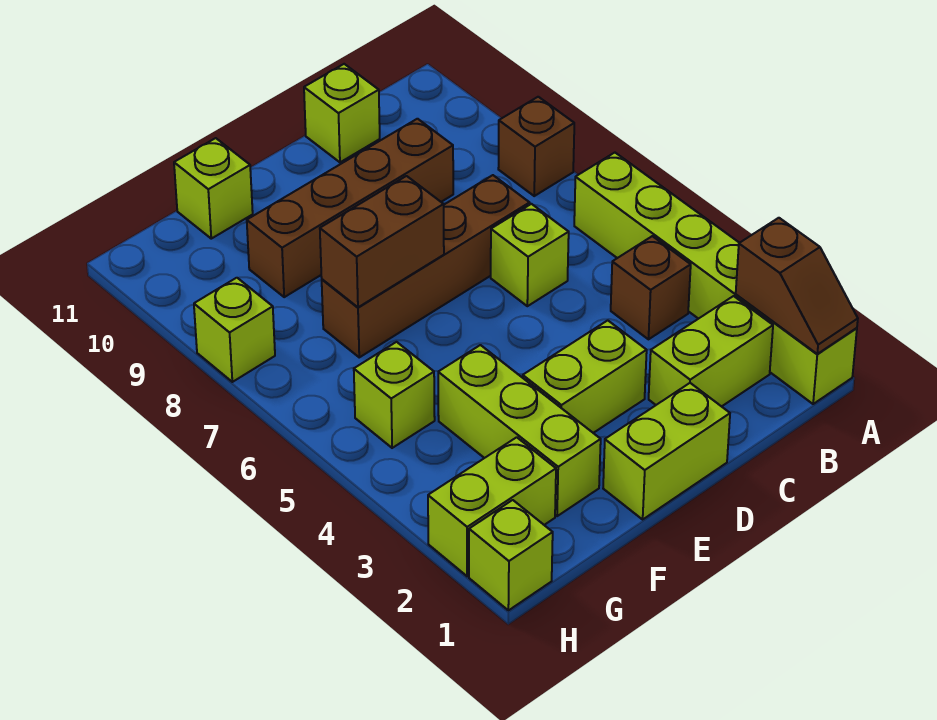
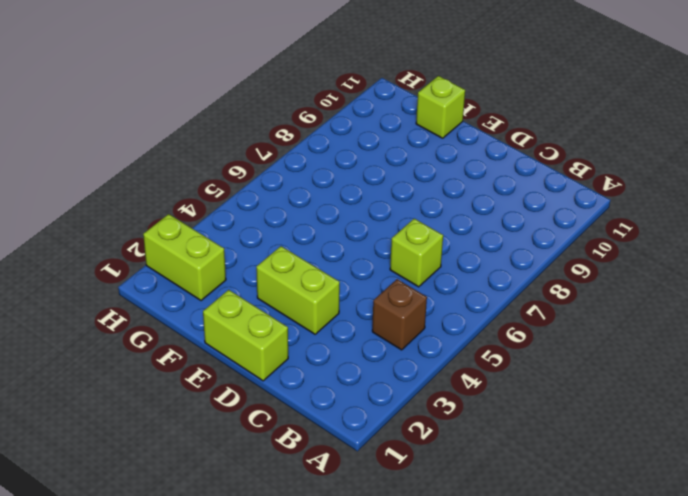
none -> lime brick A1:A6 level 1
none -> brown brick A8 level 1
none -> lime brick B2:C2 level 1

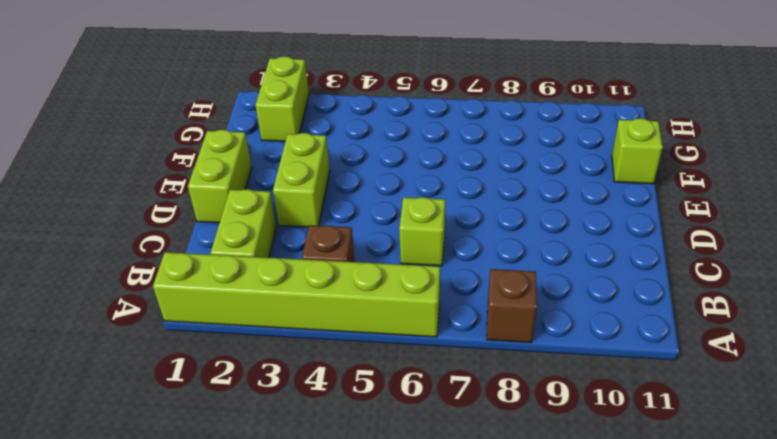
none -> brown brick C7:F7 level 1
none -> brown brick C9:F9 level 1
none -> lime brick C11 level 1

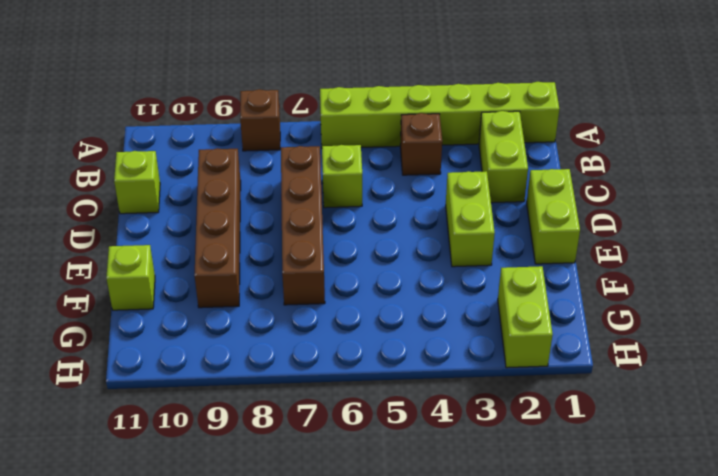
none -> lime brick F2:F4 level 1
none -> lime brick G5 level 1
none -> lime brick H1 level 1

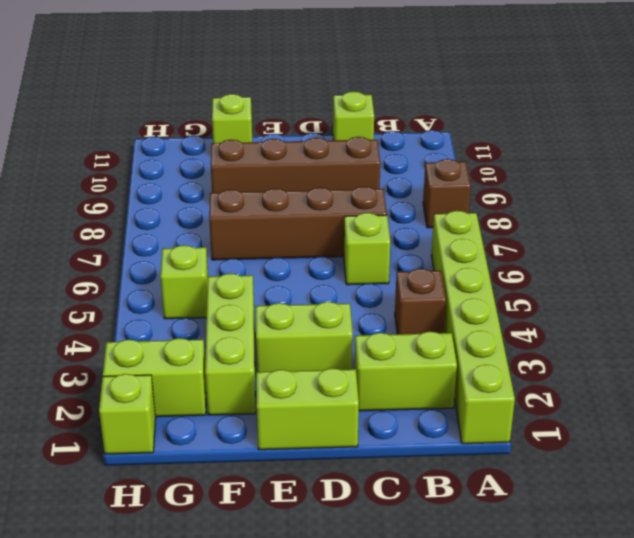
none -> lime brick H8 level 1
none -> brown slope A1:A2 level 2 top 2
none -> brown brick E7:F7 level 2

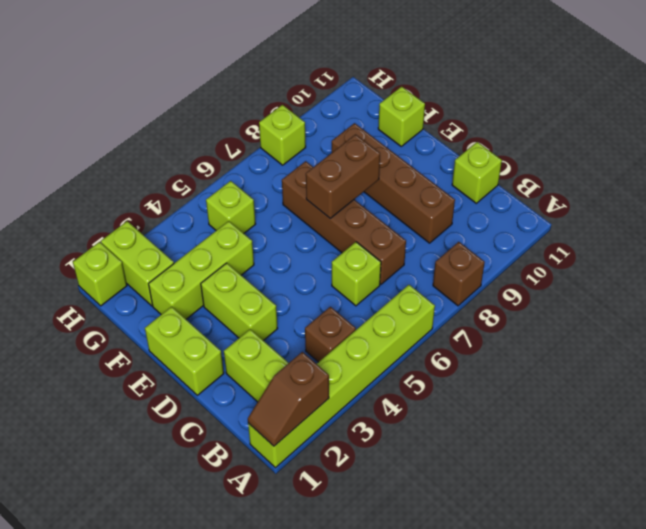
brown brick E7:E8 level 2 -> brown brick E7:F7 level 2

